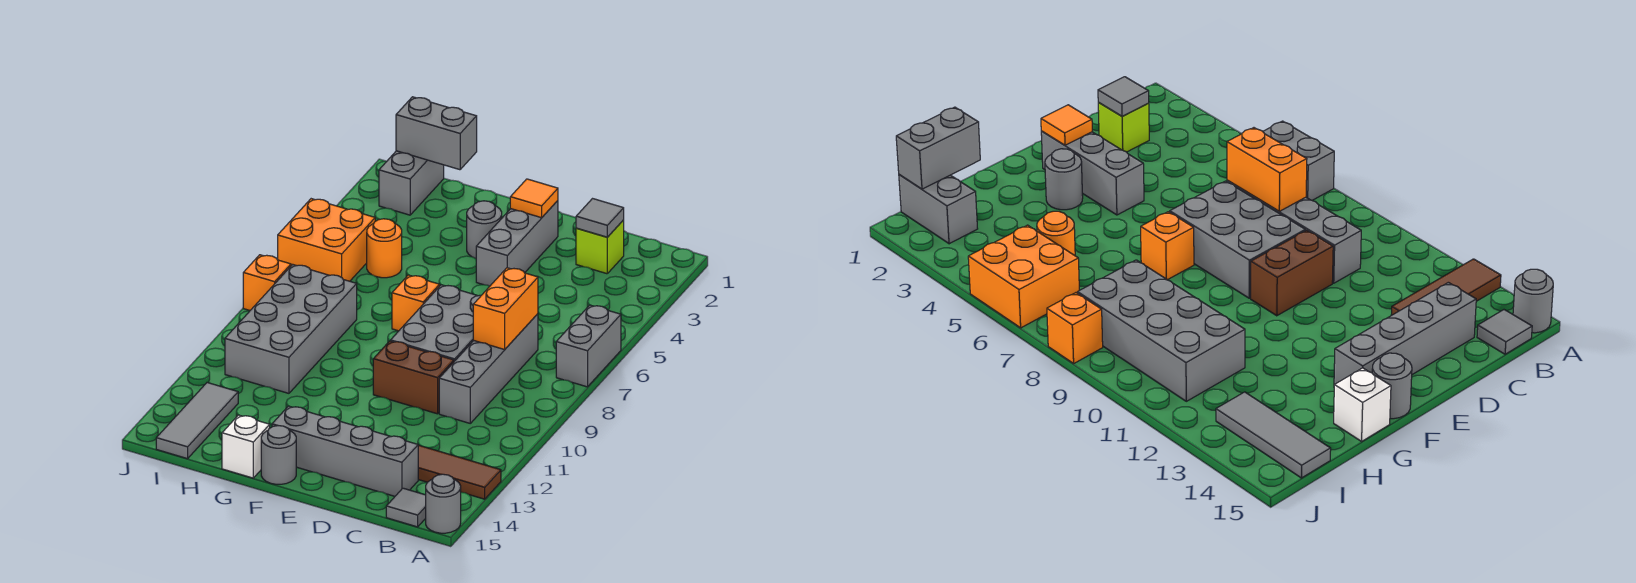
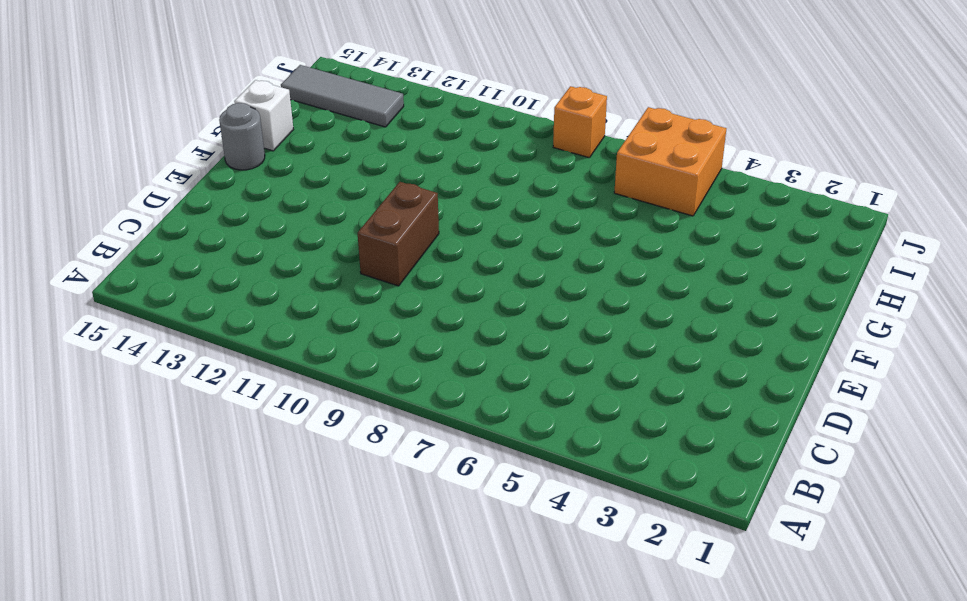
none -> grey brick A6:A7 level 1
none -> brown tile A13:C13 level 1
none -> grey round brick A15 level 1

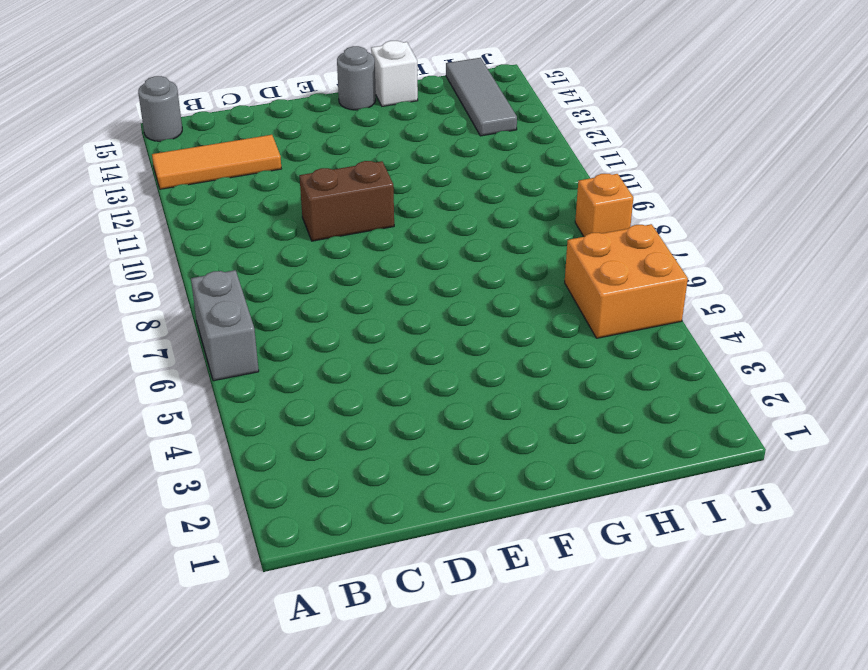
orange tile A13:C13 level 1 -> brown tile A13:C13 level 1
none -> grey tile B15 level 1
none -> lime brick C2 level 1
none -> grey brick C7:C10 level 1

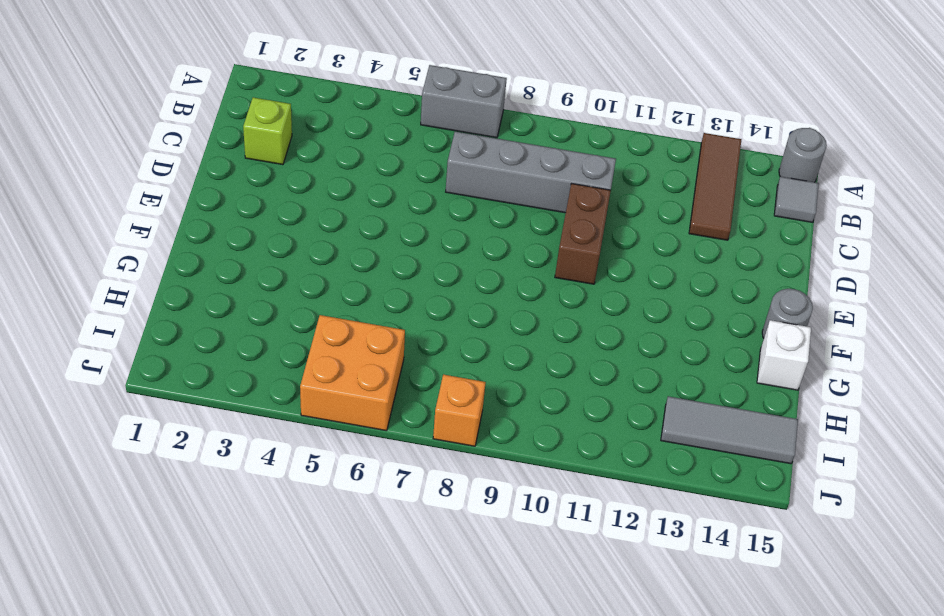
none -> grey brick C14:F14 level 1
none -> grey brick D7:E9 level 1
none -> grey brick E2:E4 level 1

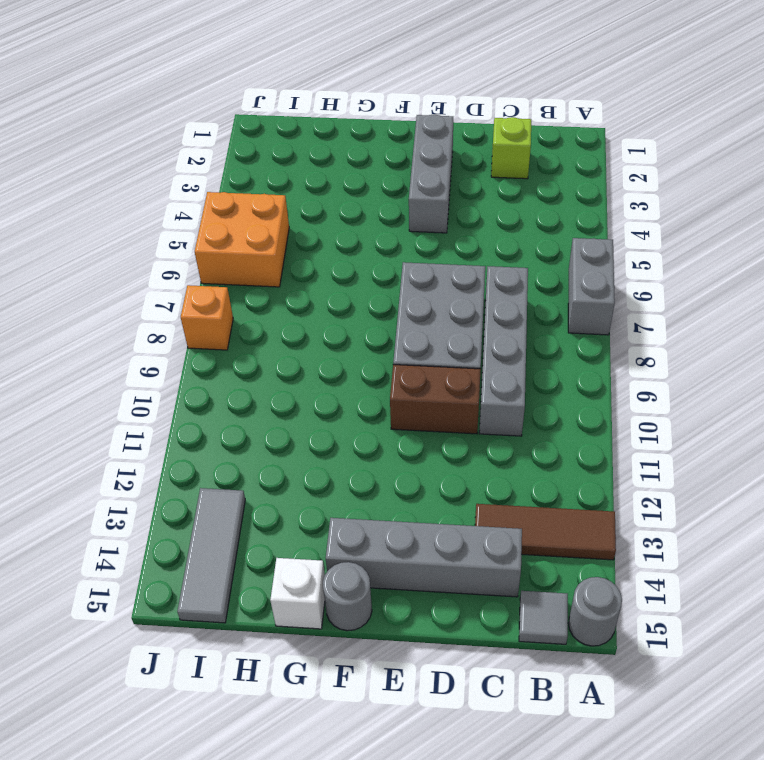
none -> grey round brick F3 level 1
none -> orange brick F7 level 1
none -> orange round brick H5 level 1

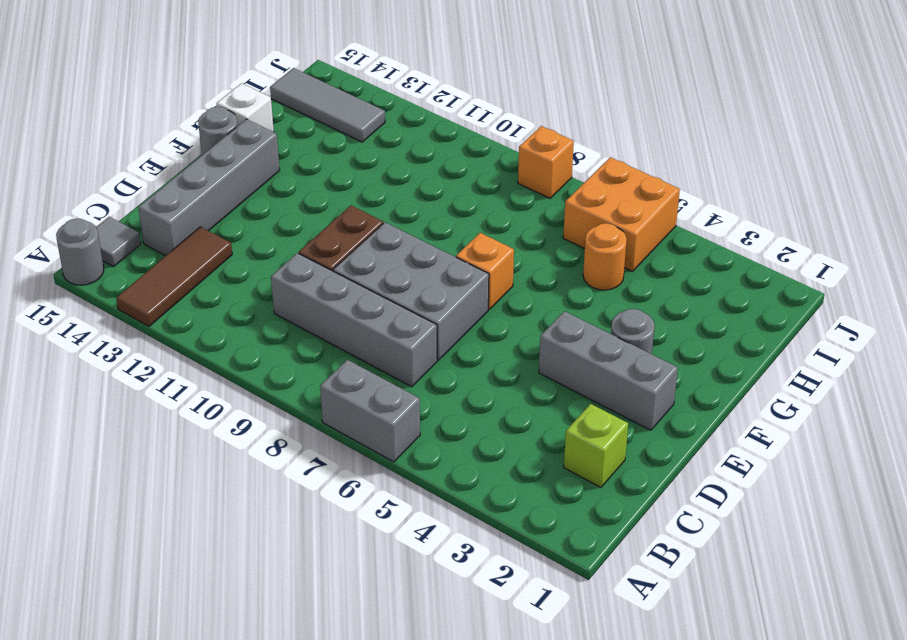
none -> grey brick H8:I11 level 1
none -> grey brick I1:I2 level 1
none -> grey tile C2 level 2

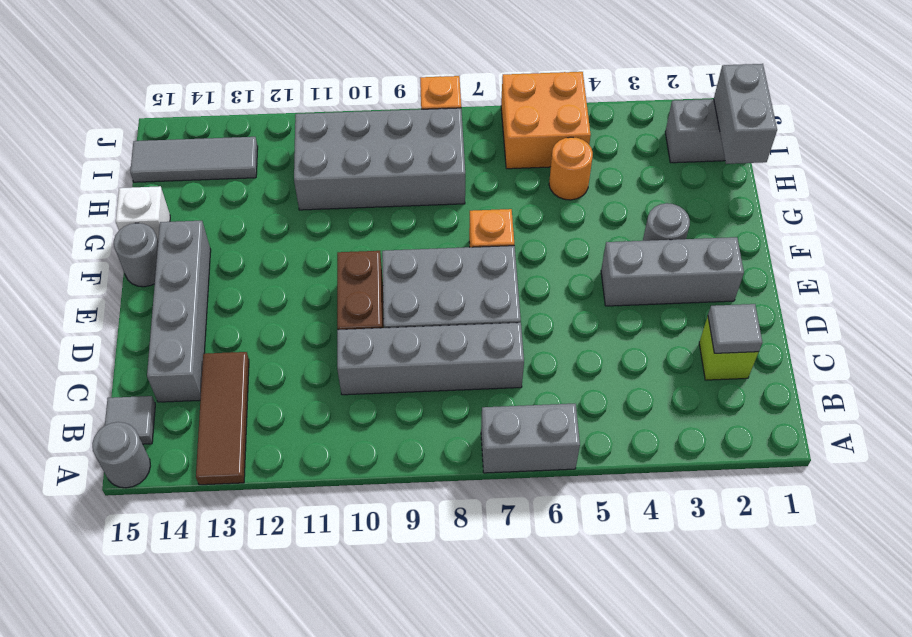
none -> orange brick C7:C8 level 2
none -> orange tile E2 level 2

